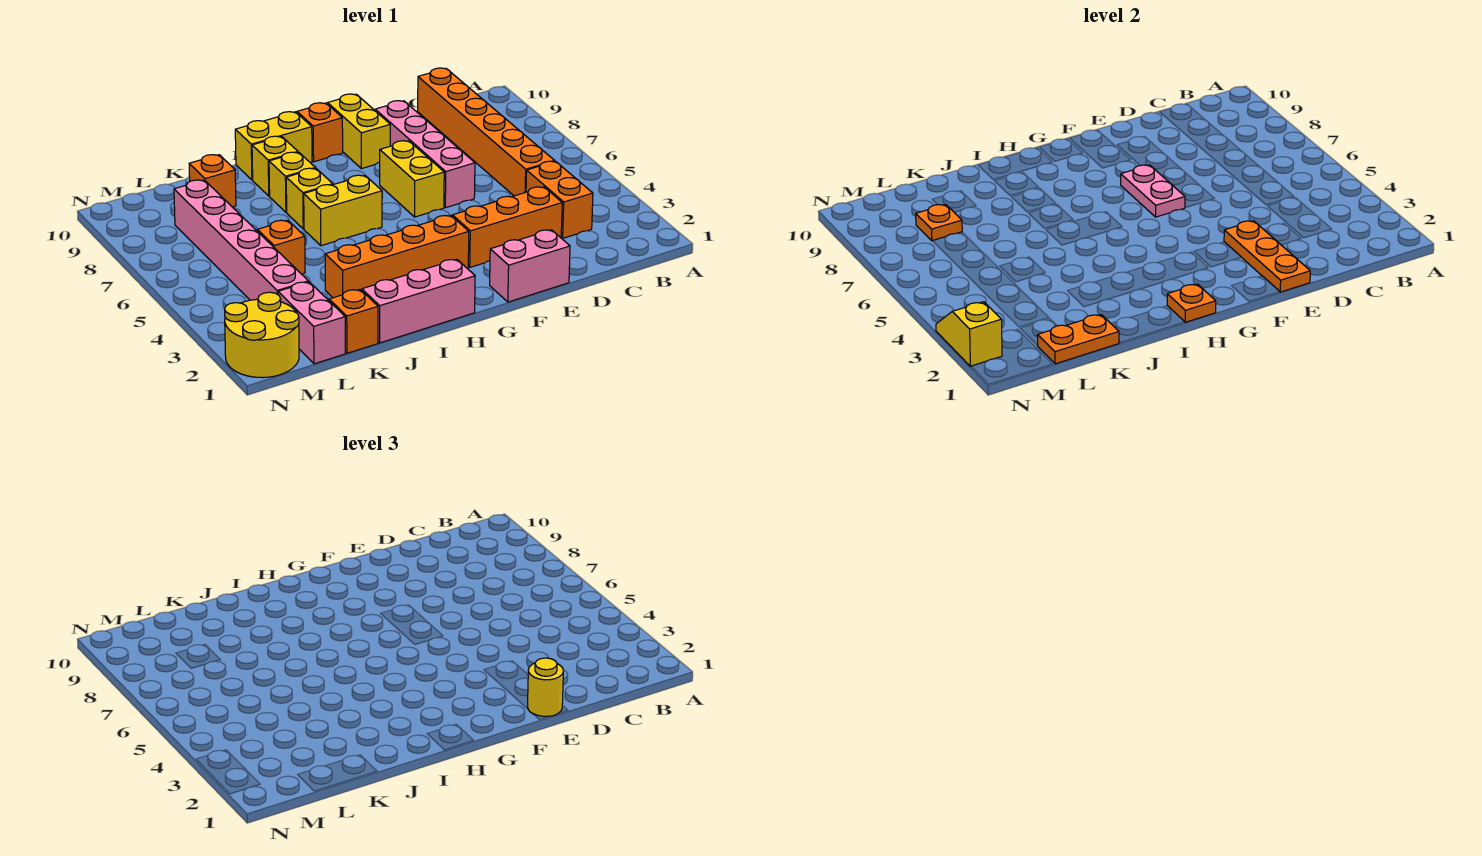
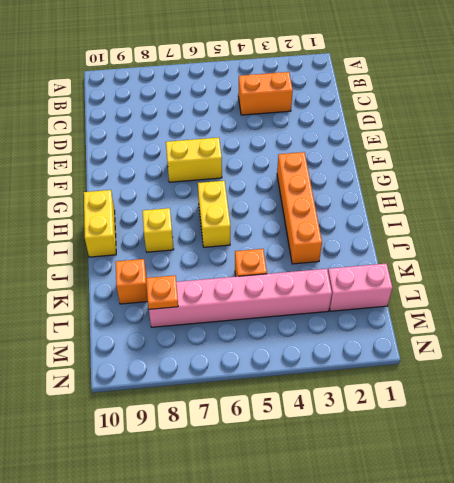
none -> orange brick C5:C10 level 1
none -> orange brick D3:F3 level 1
none -> pink brick E1:F1 level 1

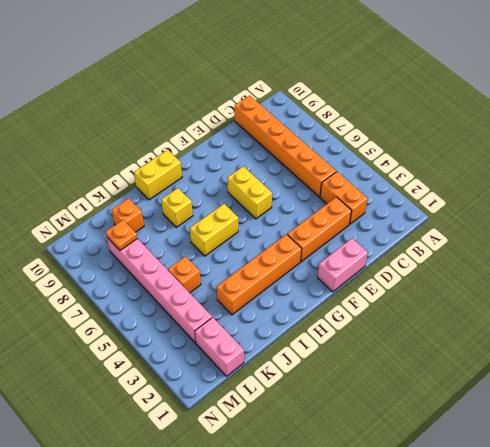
none -> pink brick E6:E9 level 1
none -> yellow brick F9:F10 level 1
none -> orange brick G10 level 1

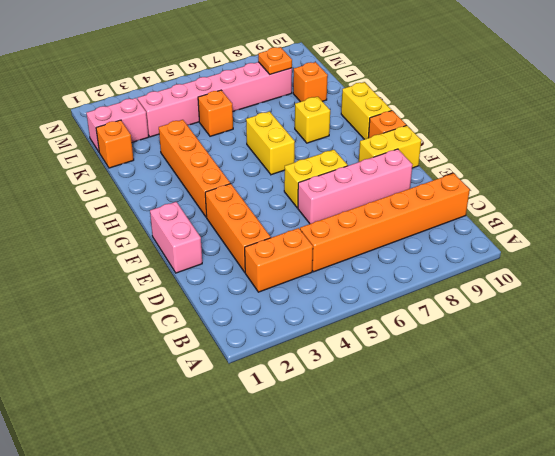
none -> pink brick H1:J1 level 1
none -> yellow brick I7 level 1
none -> yellow brick I9 level 1

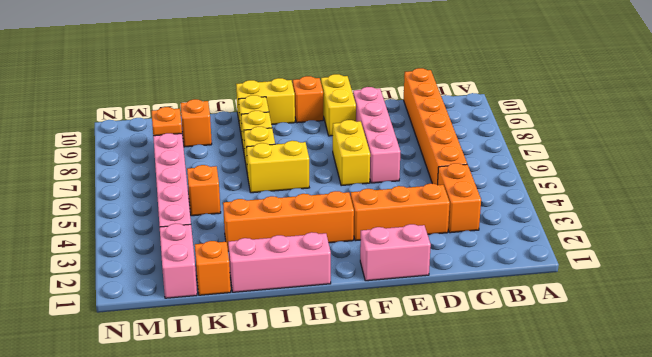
none -> yellow round brick M1:N2 level 1
none -> orange plate E1:E3 level 2
none -> pink plate F6:F7 level 2

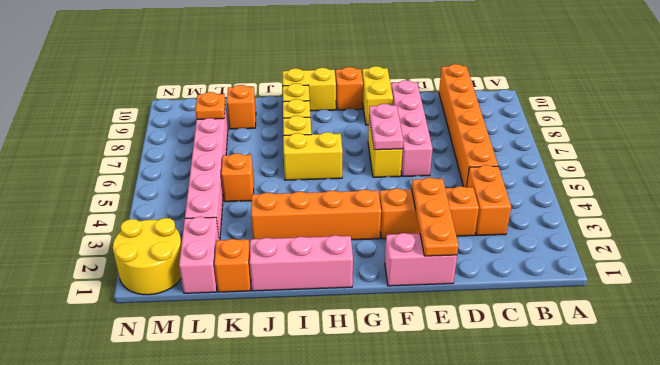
none -> orange plate H1 level 2
none -> orange plate K1:L1 level 2
none -> yellow slope N2:N3 level 2 top 2

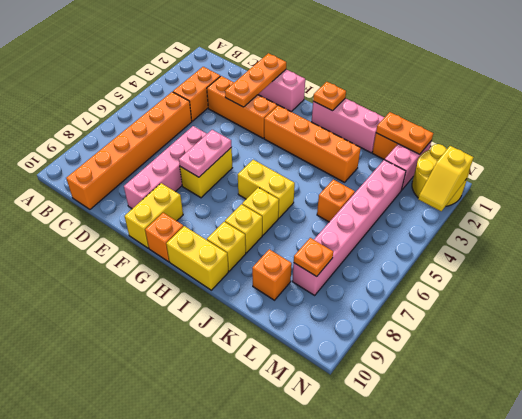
none -> yellow round brick E1 level 3

